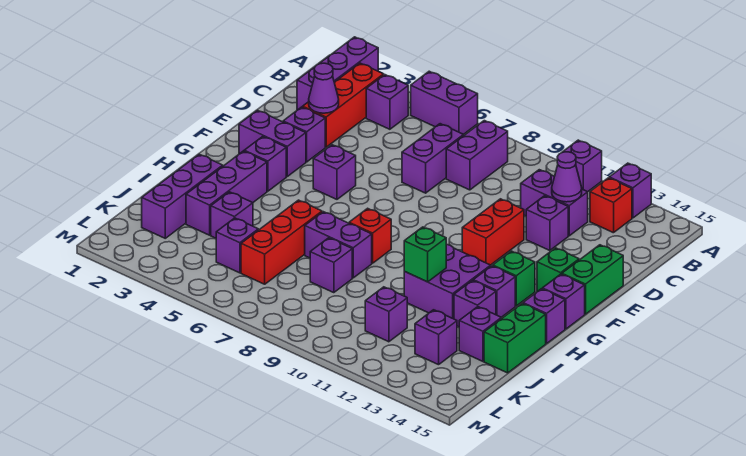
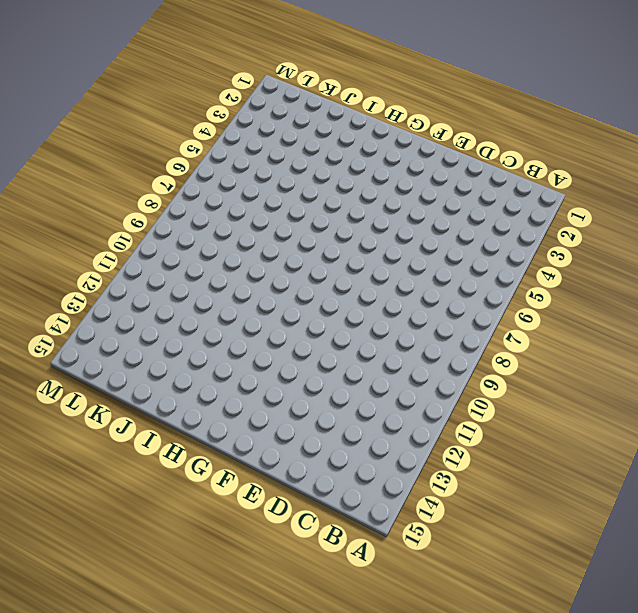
none -> purple brick A2:C2 level 1
none -> purple brick A5:A6 level 1
none -> purple brick A11 level 1
none -> purple brick A13 level 1

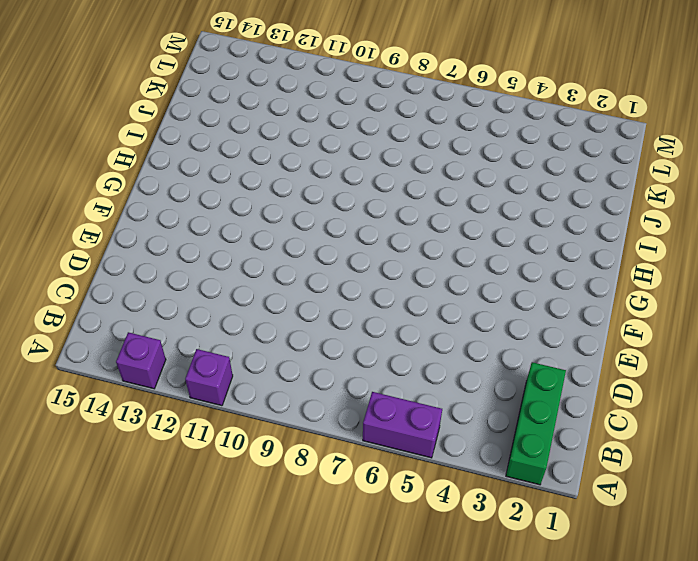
green brick A2:C2 level 1 -> purple brick A2:C2 level 1
none -> red brick B3:D3 level 1
none -> purple brick B4 level 1
none -> purple brick B8:C8 level 1
none -> red brick B13 level 1

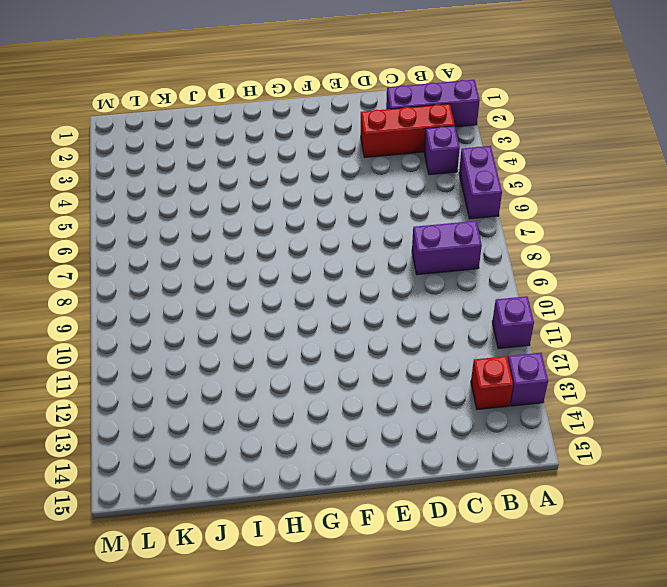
none -> purple brick C7:D7 level 1
none -> purple brick C11:C12 level 1
none -> purple brick D12 level 1
none -> purple brick E3 level 1

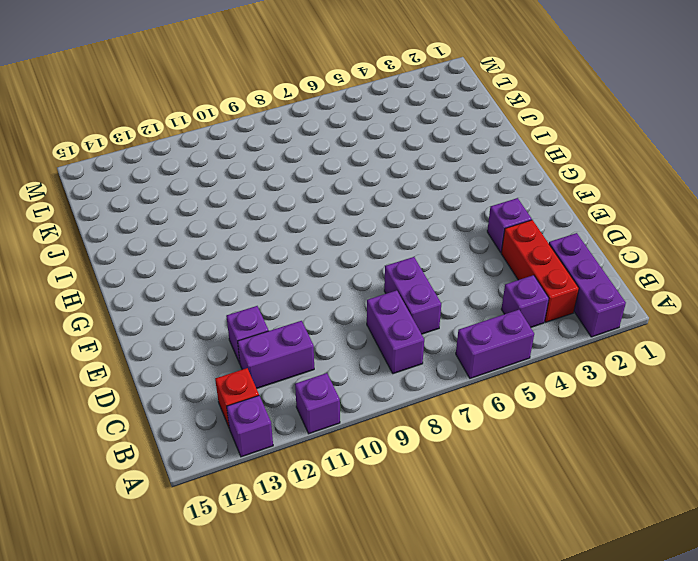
none -> red brick E11:F11 level 1
none -> green brick E15:F15 level 1
none -> purple brick F2:F3 level 1
none -> purple brick F5 level 1

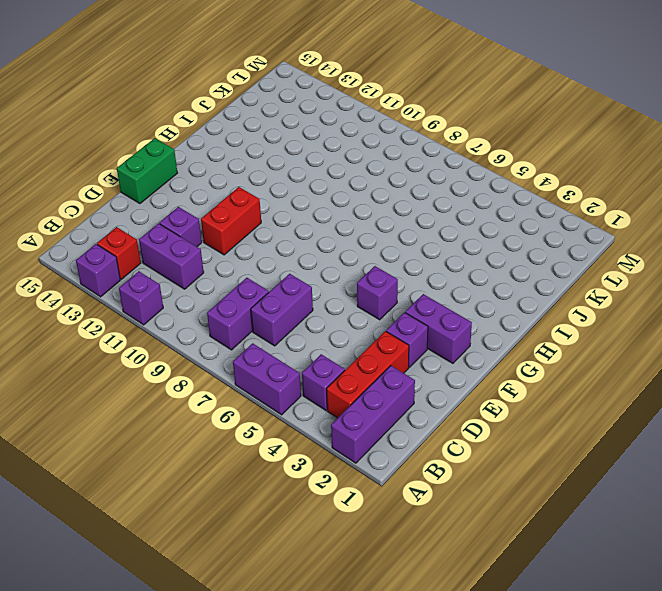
none -> green brick F14 level 1
none -> purple brick G3 level 1
none -> green brick G13 level 1
none -> purple brick G15 level 1

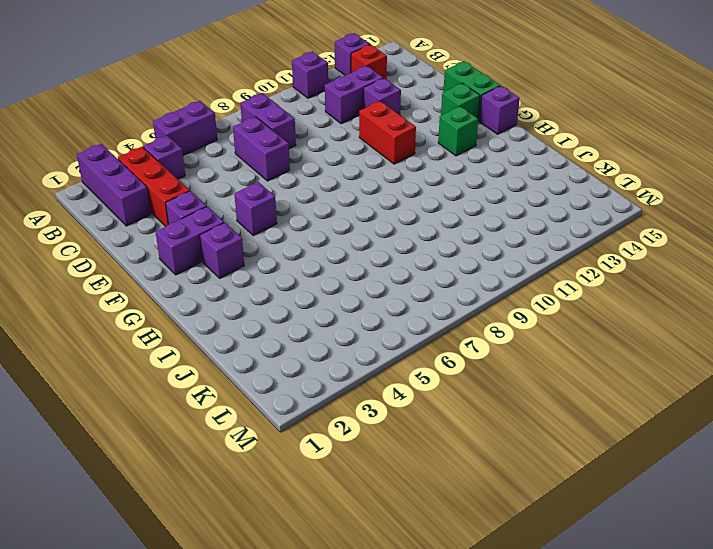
none -> purple brick H3:J3 level 1
none -> red brick H8 level 1
none -> purple brick H11:I12 level 1
none -> purple brick H13 level 1

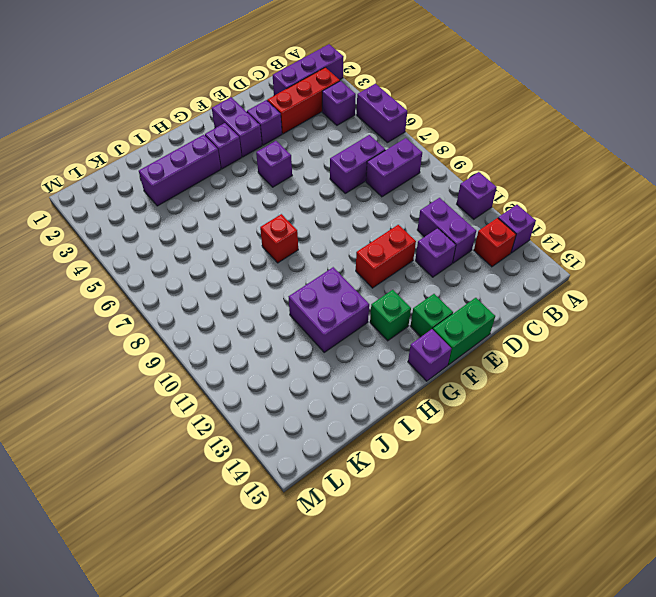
none -> purple brick H13 level 1
none -> purple brick H15 level 1
none -> purple brick I2:K2 level 1
none -> red brick I6:K6 level 1

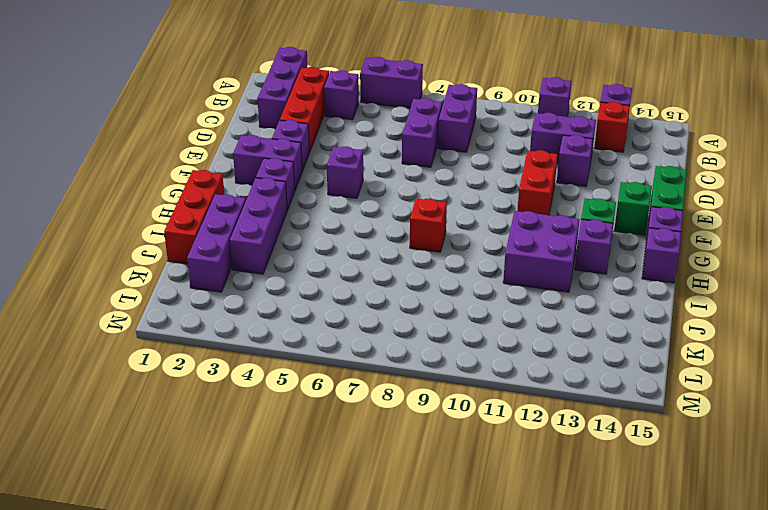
red brick H1:J1 level 1 -> red brick I6:K6 level 1
none -> purple brick I7:I8 level 1
none -> purple brick I13 level 1
none -> green brick I15:J15 level 1
none -> purple brick J4 level 1

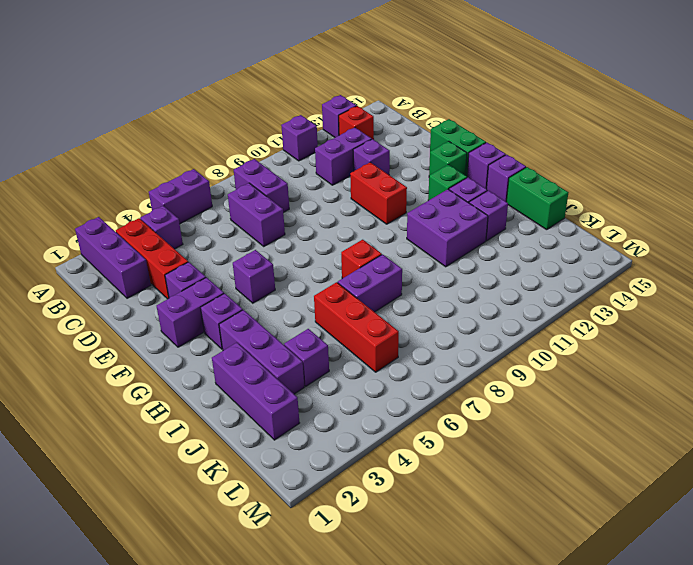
none -> purple brick J8 level 1
none -> purple brick J14 level 1
none -> purple brick K5 level 1
none -> purple brick K11 level 1

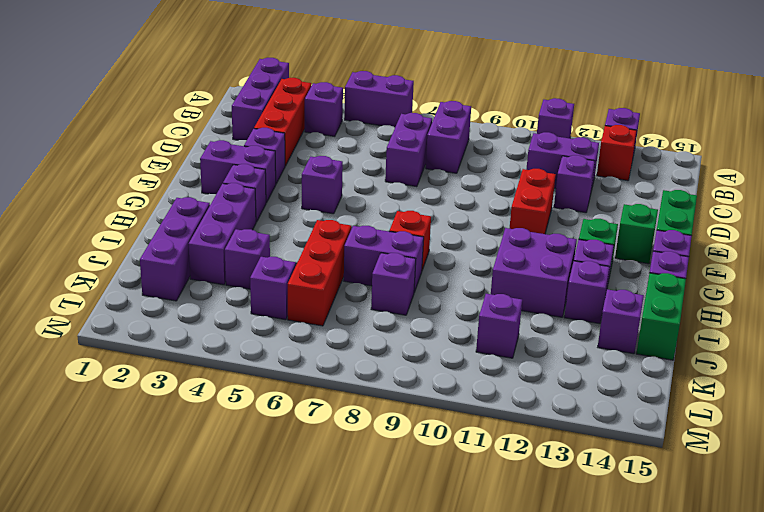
none -> purple brick K13 level 1
none -> purple cone C12 level 2
none -> purple cone D3 level 2
none -> green brick I11 level 2

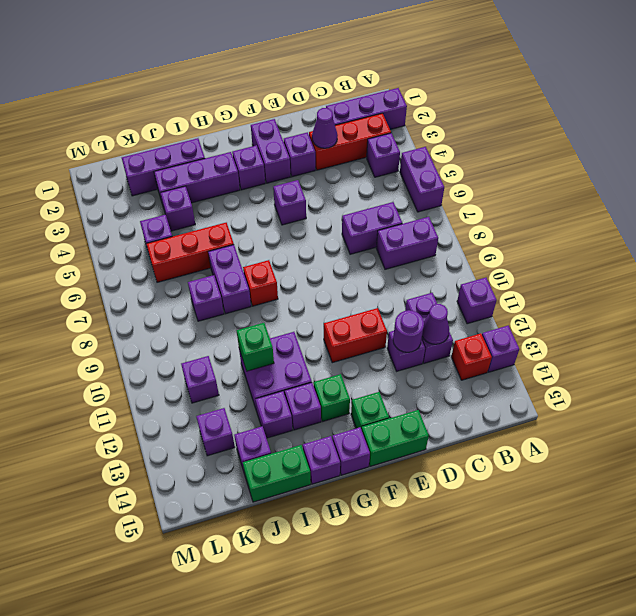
purple round brick D12 level 2 -> none

